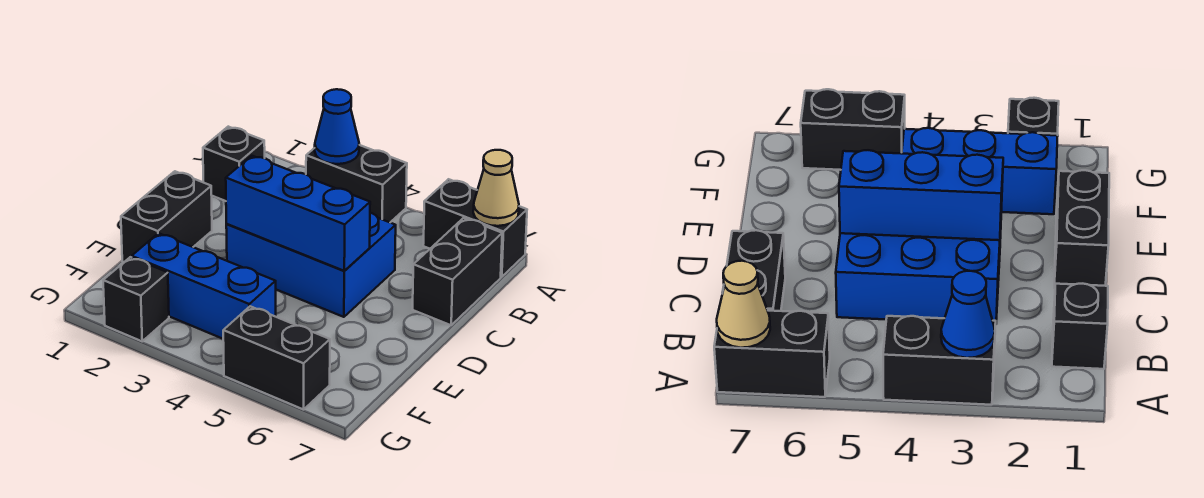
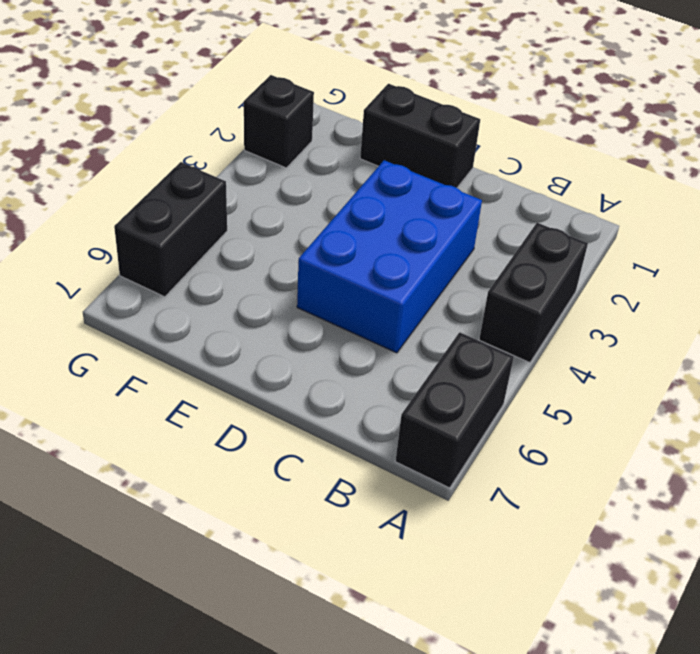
none -> black brick B1 level 1
none -> black brick B7:C7 level 1
none -> blue brick F2:F4 level 1

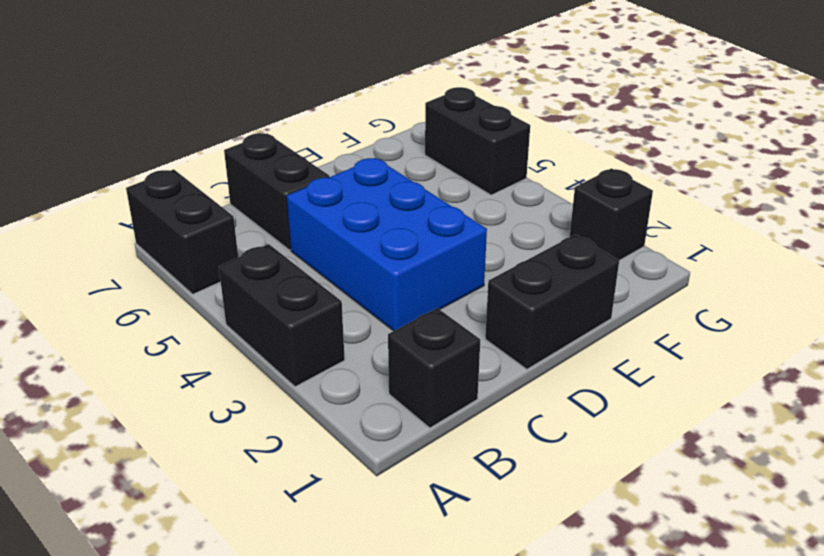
black brick C6:C7 level 1 -> black brick B7:C7 level 1
none -> blue brick F2:F4 level 1
none -> blue cone A3 level 2
none -> tan cone A7 level 2

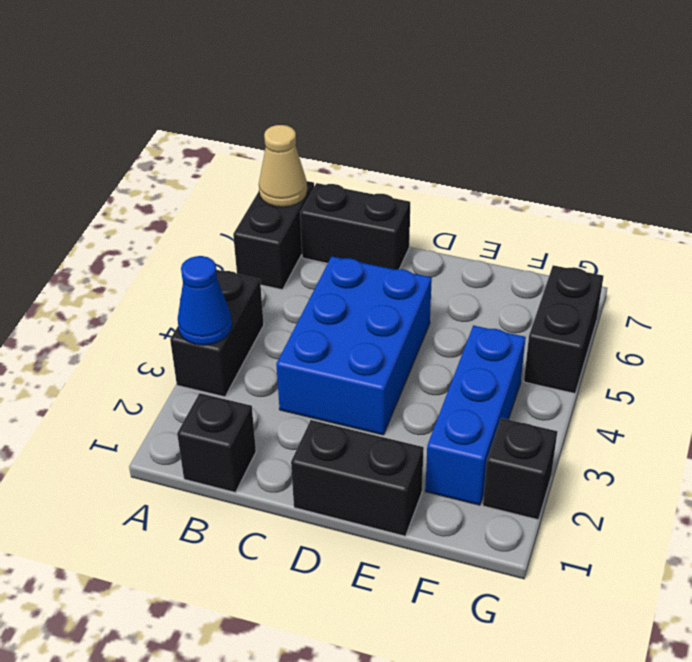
none -> blue brick D3:D5 level 2

